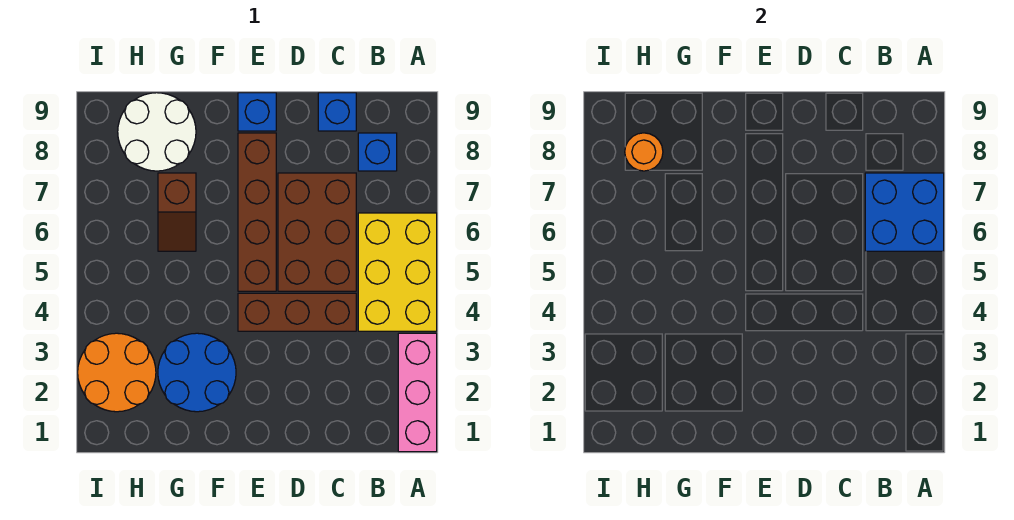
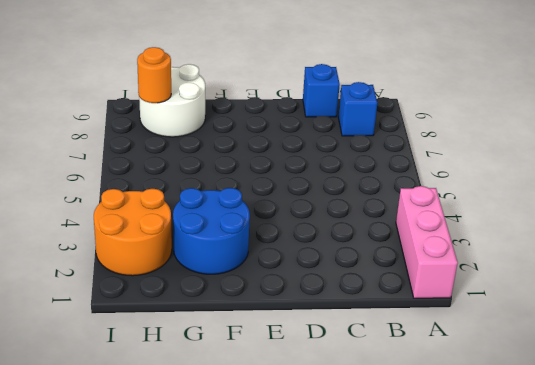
none -> yellow brick A4:B6 level 1
none -> brown brick C4:E4 level 1
none -> brown brick C5:D7 level 1

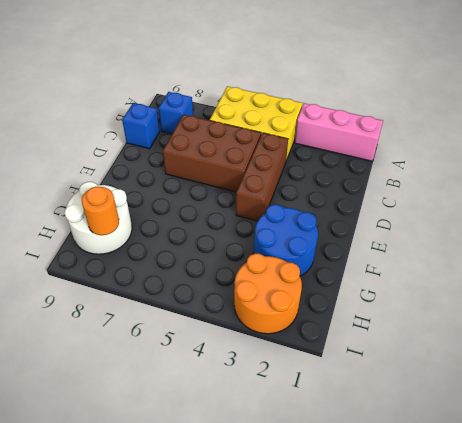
none -> brown brick E5:E8 level 1
none -> blue brick E9 level 1
none -> brown slope G6:G7 level 1 top 7

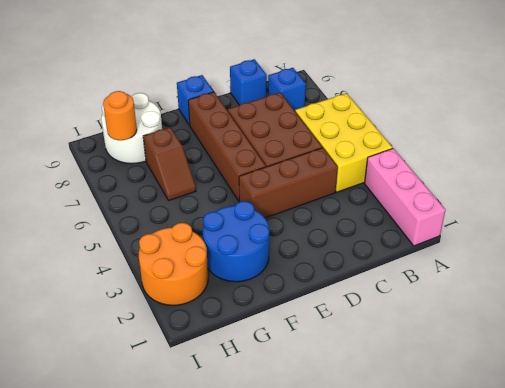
none -> blue brick A6:B7 level 2

